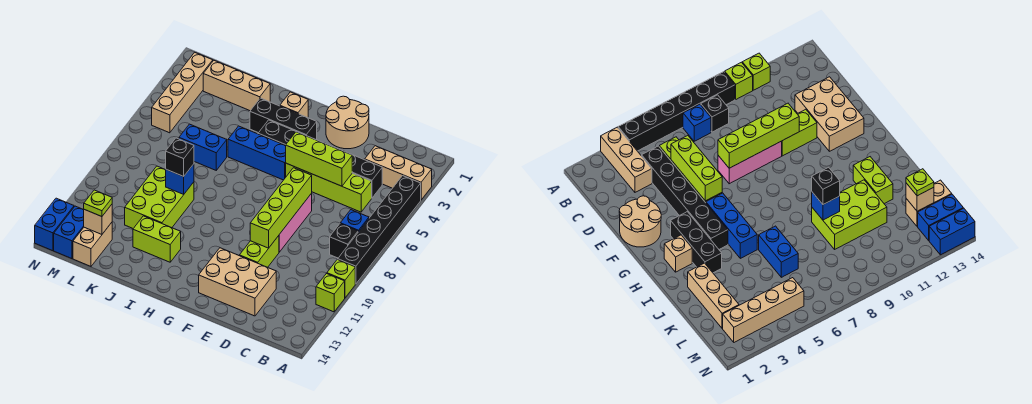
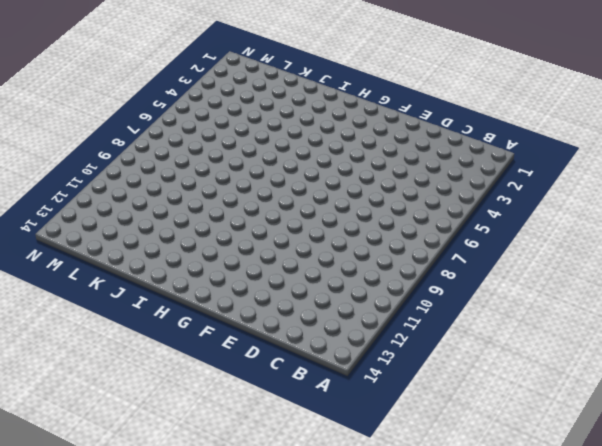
none -> tan brick A3:C3 level 1
none -> black brick A4:A9 level 1
none -> lime brick A10 level 1

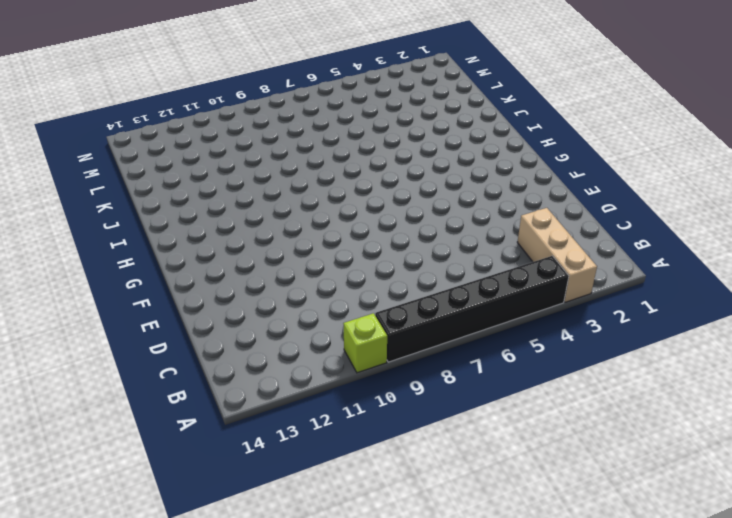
none -> lime brick A11 level 1
none -> blue brick B7 level 1
none -> black brick B8 level 1

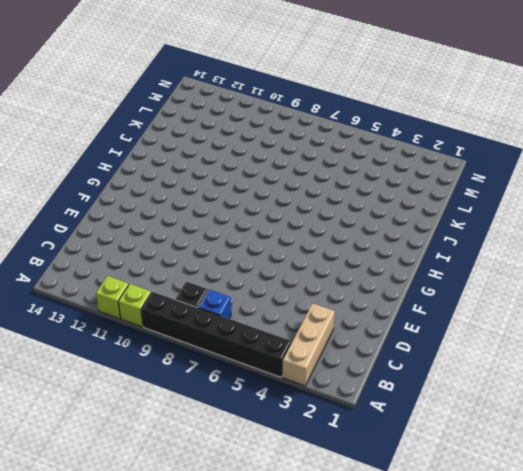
none -> black brick C4:H4 level 1
none -> lime brick C5:F5 level 1
none -> tan brick D12:F13 level 1

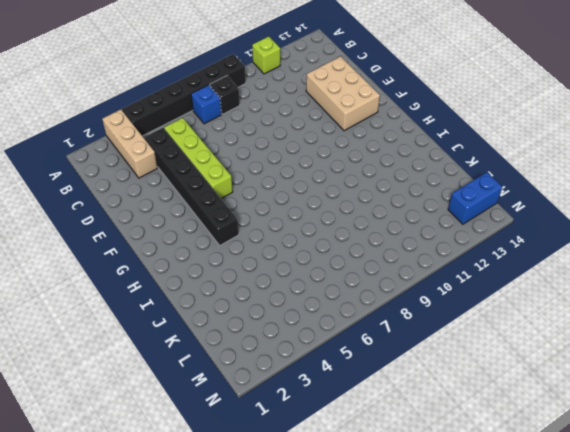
none -> lime brick A10 level 1
none -> tan round brick E1:F2 level 1
none -> pink brick E7:E9 level 1

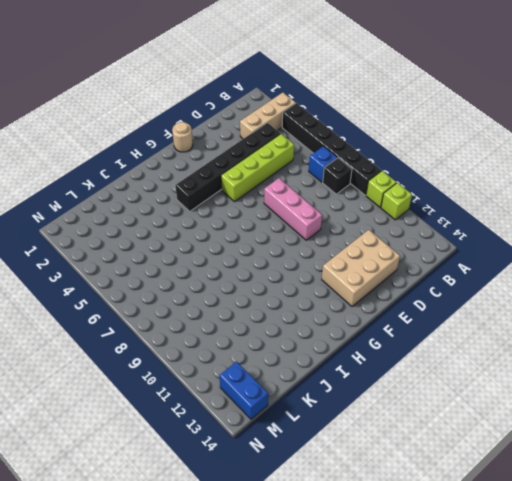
tan round brick F1 level 1 -> tan round brick E1:F2 level 1
none -> lime brick E10:E11 level 1
none -> black brick G3:I3 level 1
none -> blue brick G5:I5 level 1

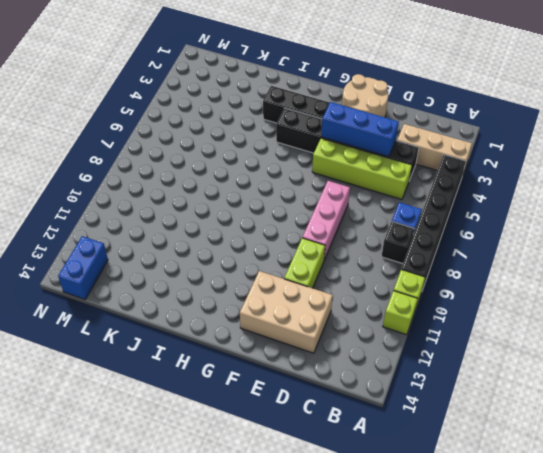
blue brick D4:F4 level 2 -> blue brick G5:I5 level 1
none -> tan brick H2 level 1
none -> lime brick I12:J12 level 1
none -> tan brick J2:L2 level 1

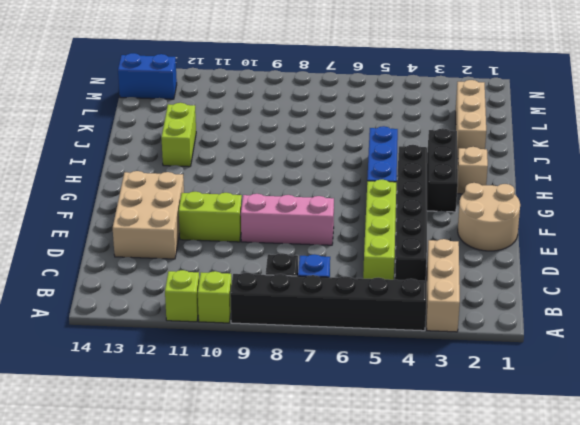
none -> blue brick J6:K6 level 1
none -> lime brick J9:K11 level 1
none -> tan brick L13:L14 level 1

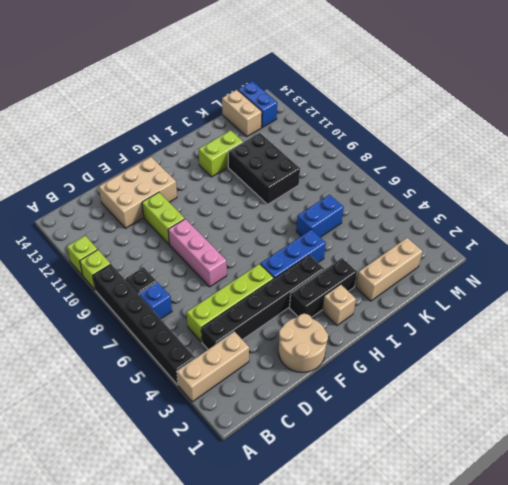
black brick J9:K11 level 1 -> lime brick J9:K11 level 1
none -> tan brick M2:M5 level 1
none -> blue brick N13:N14 level 1
none -> lime brick D5:F5 level 2

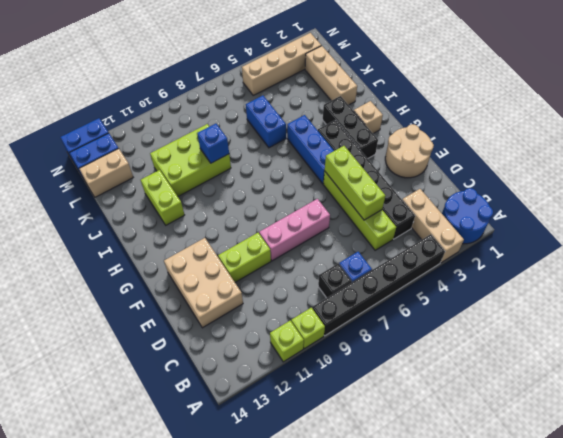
blue round brick A1:B2 level 1 -> none
none -> lime brick E7:E10 level 2
none -> tan brick L13 level 2
none -> black brick J9 level 3

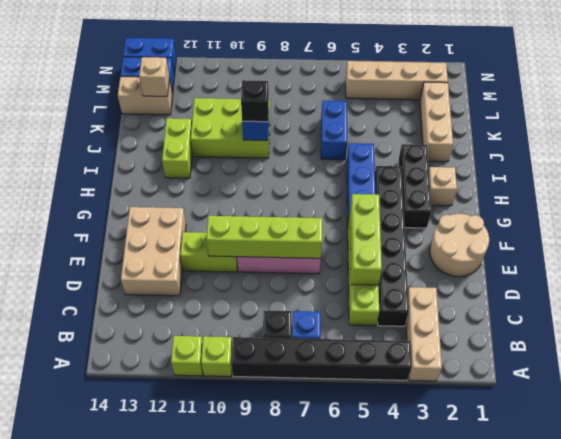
none -> lime plate L13 level 3

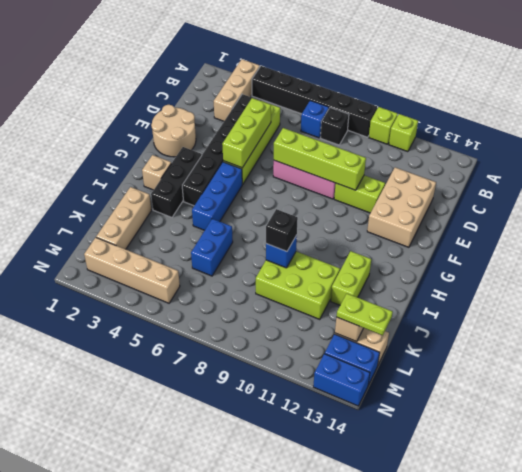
lime plate L13:L14 level 3 -> lime plate L13 level 3

